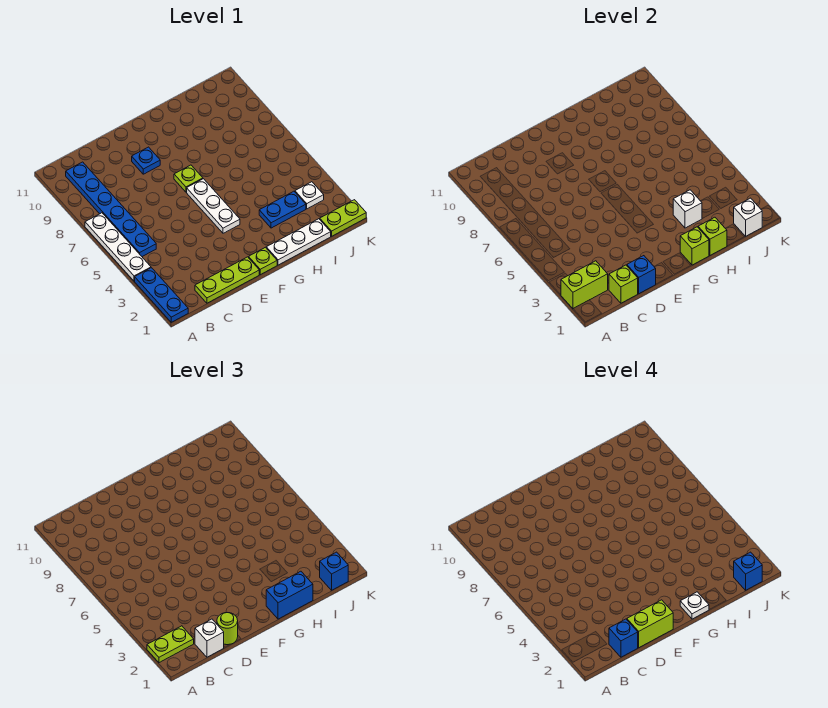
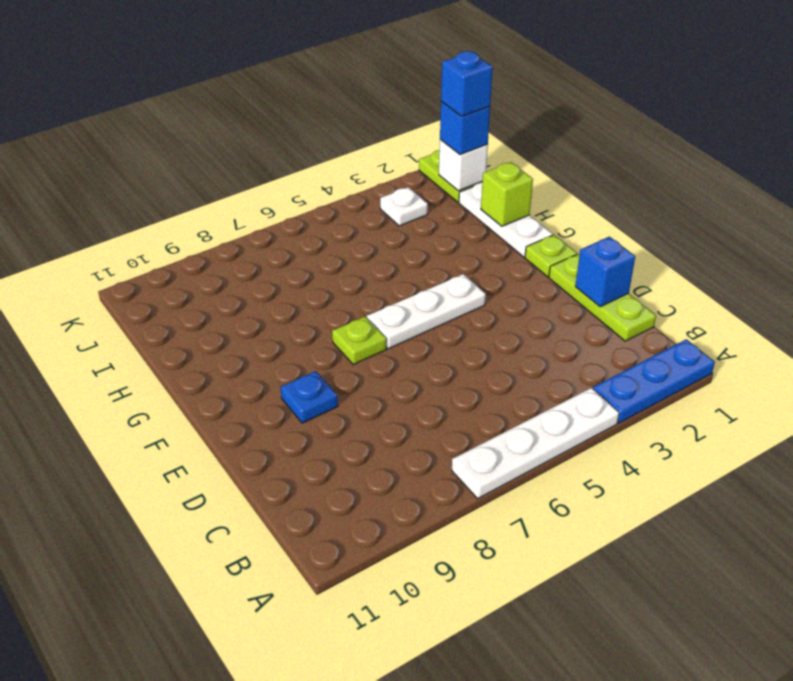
none -> blue plate B5:B10 level 1
none -> blue plate H3:I3 level 1
none -> lime brick A2:B2 level 2

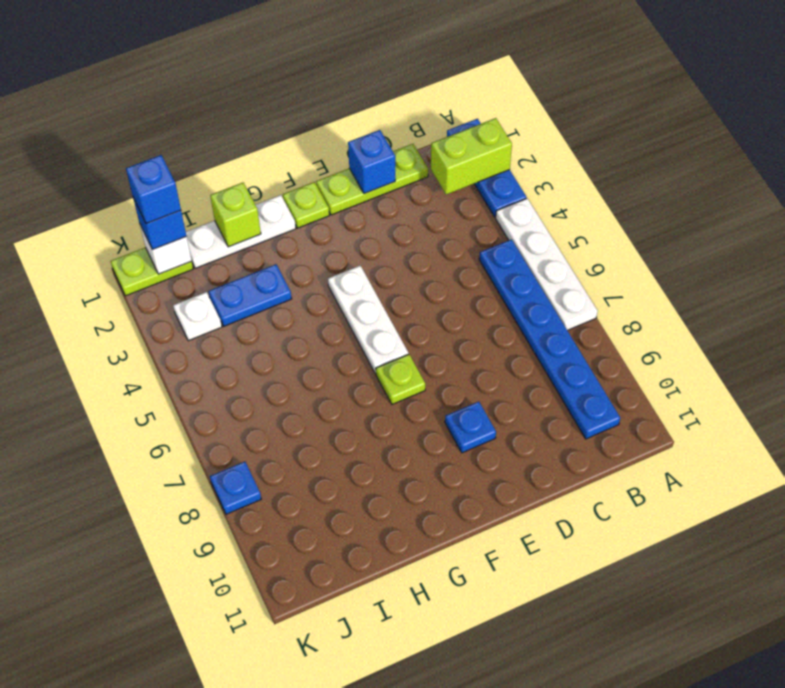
blue plate K8 level 1 -> none
none -> lime brick C1 level 2
none -> lime brick G1 level 2
none -> white brick H3 level 2

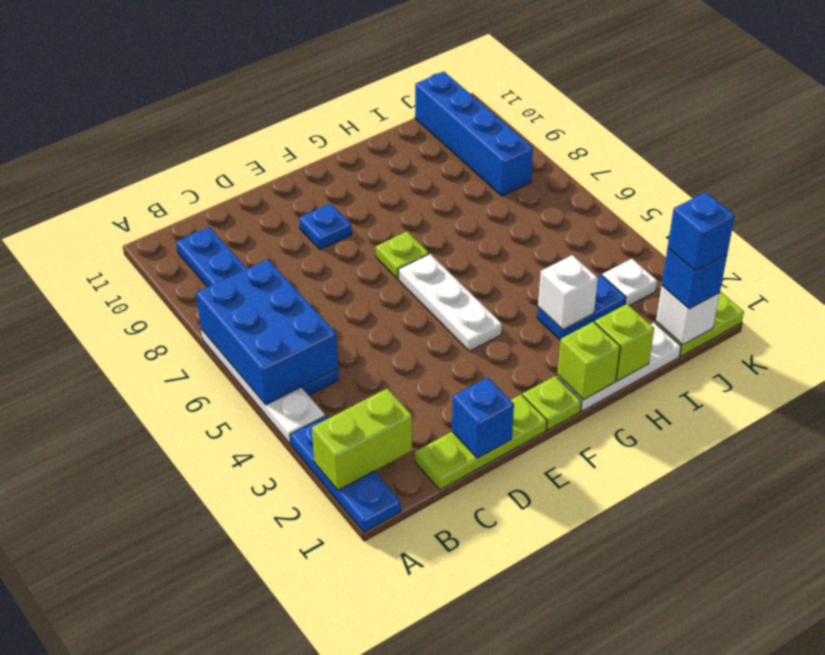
blue brick A5:B7 level 2 -> none
blue brick J8:J11 level 1 -> none
none -> lime brick C1 level 2
none -> lime plate A2:B2 level 3
none -> white brick C1 level 3

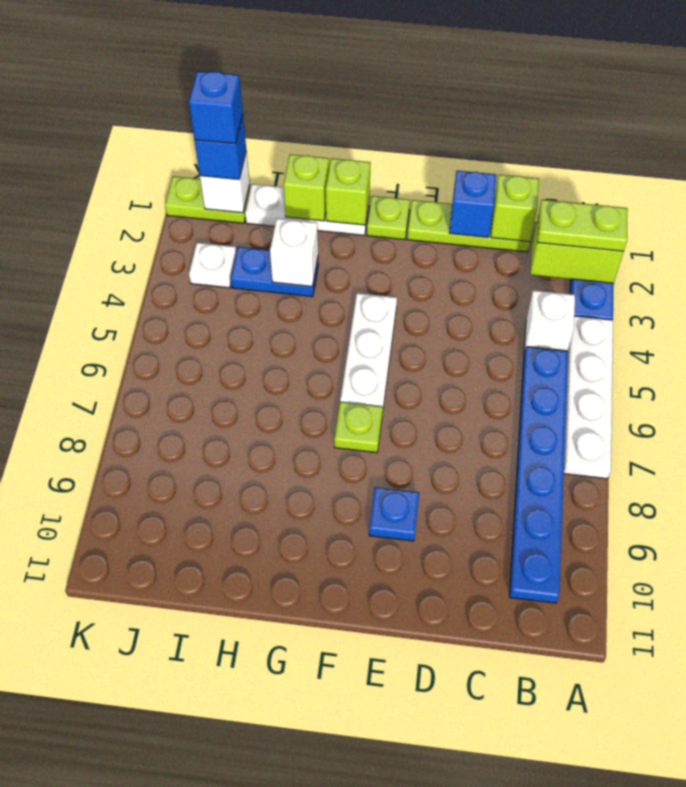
white brick B4 level 1 -> white brick C1 level 3
none -> lime round brick D1 level 3
none -> blue brick G1:H1 level 3
none -> blue brick C1 level 4

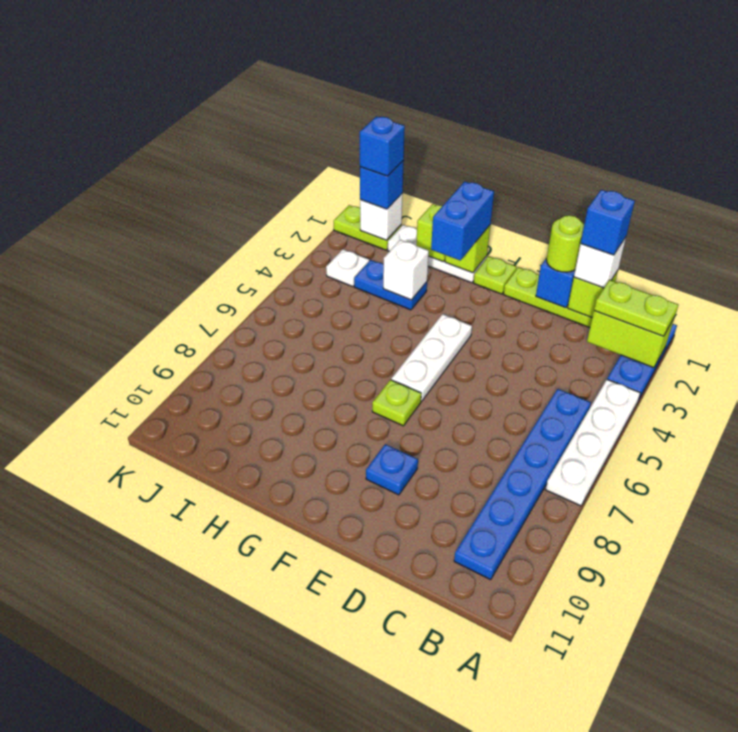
blue brick G1:G2 level 3 -> blue brick G1:H1 level 3
none -> lime brick D1:E1 level 4
none -> white plate G1 level 4

